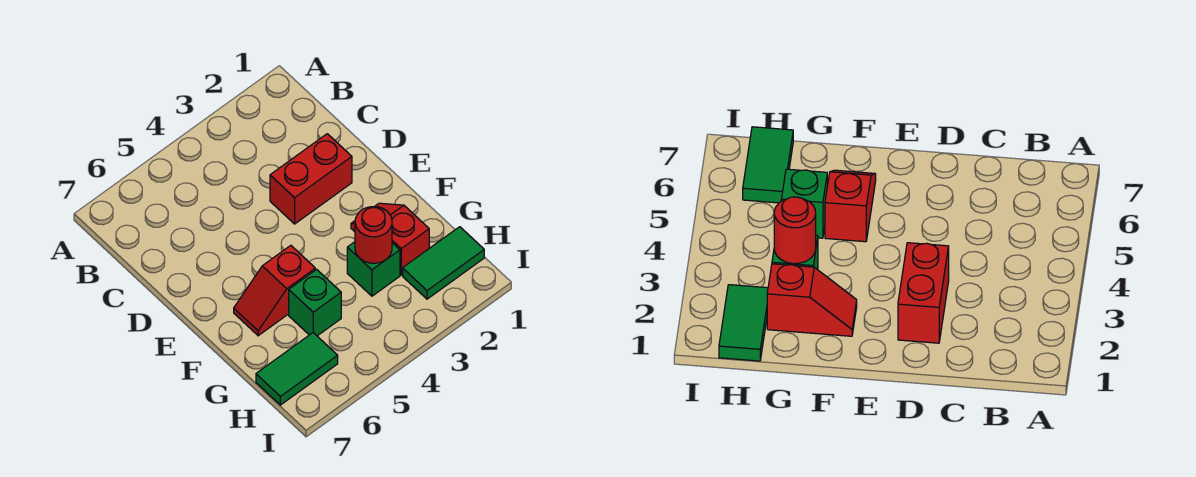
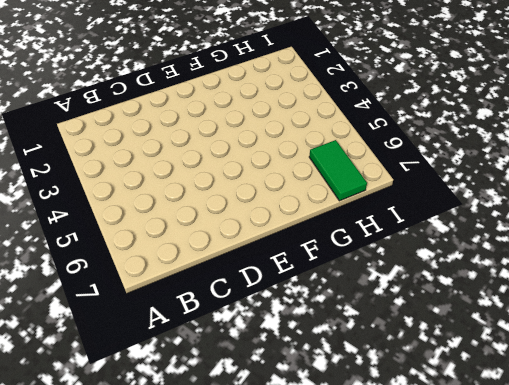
none -> red brick D2:D3 level 1
none -> red slope F2:G2 level 1 top G

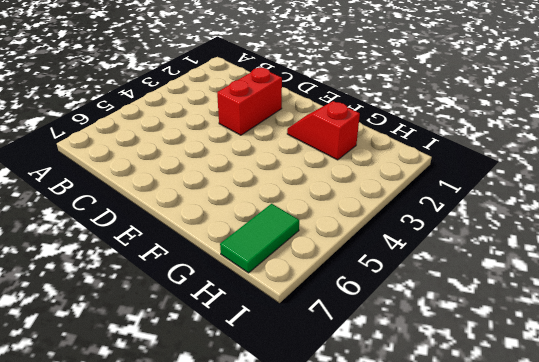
none -> red slope F5:F6 level 1 top 5
none -> green brick G3 level 1

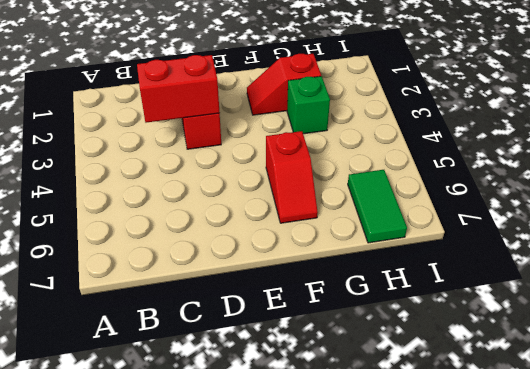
red brick C3:D3 level 2 -> none
none -> green brick G5 level 1
none -> green tile H1:H2 level 1

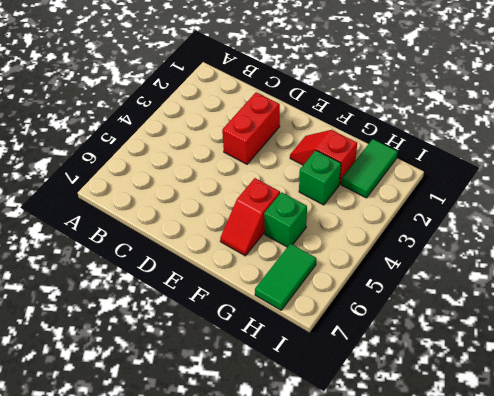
none -> red round brick G3 level 2

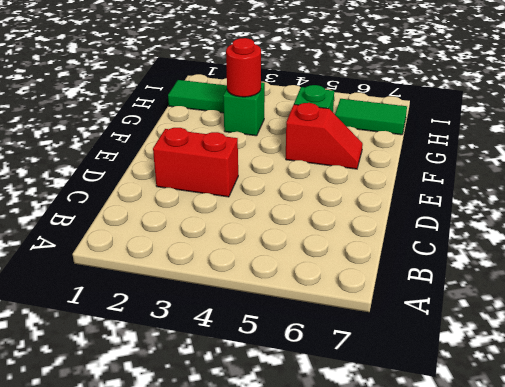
none -> red slope F2:G2 level 1 top G

